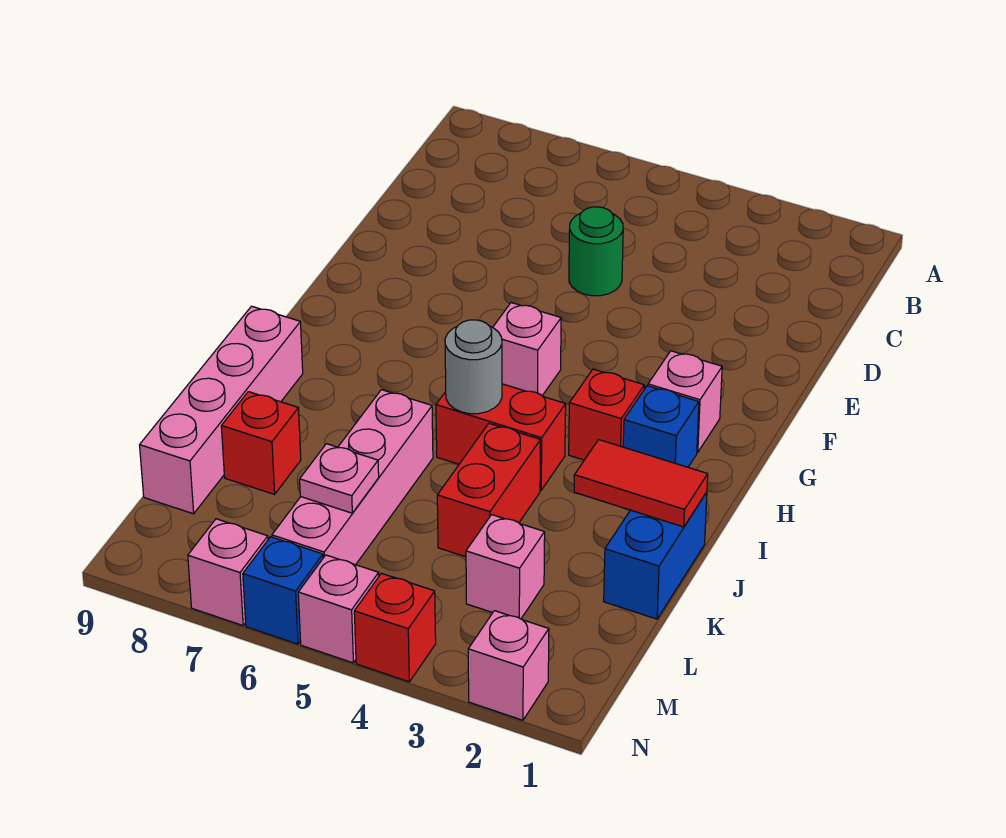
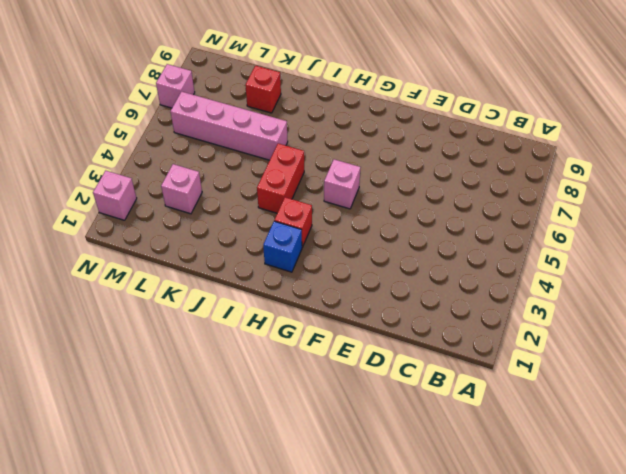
none -> green round brick D5 level 1
none -> pink brick G2 level 1
none -> pink brick I9:L9 level 1

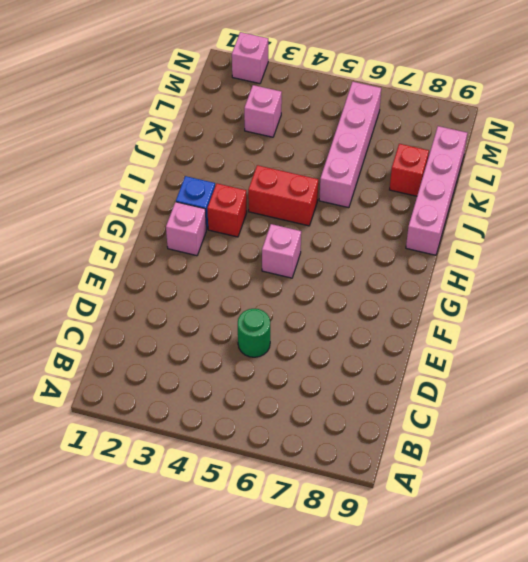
none -> blue brick J1:K1 level 1
none -> red brick J4:K4 level 1
none -> red brick N4 level 1

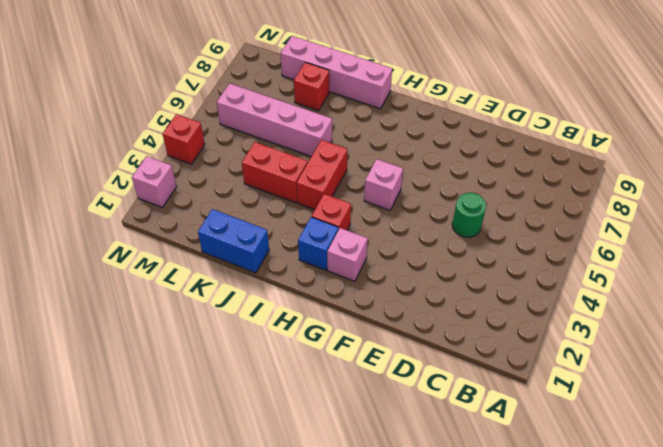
none -> pink brick L3 level 1
none -> pink brick N5 level 1
none -> blue brick N6 level 1

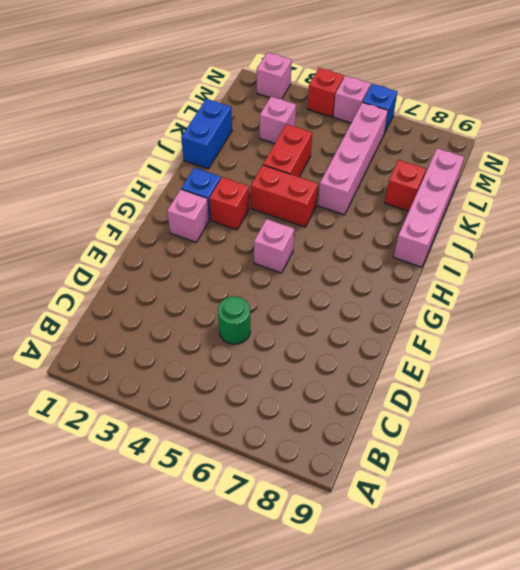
none -> pink brick N7 level 1
none -> grey round brick I5 level 2
none -> red tile J1:J2 level 2

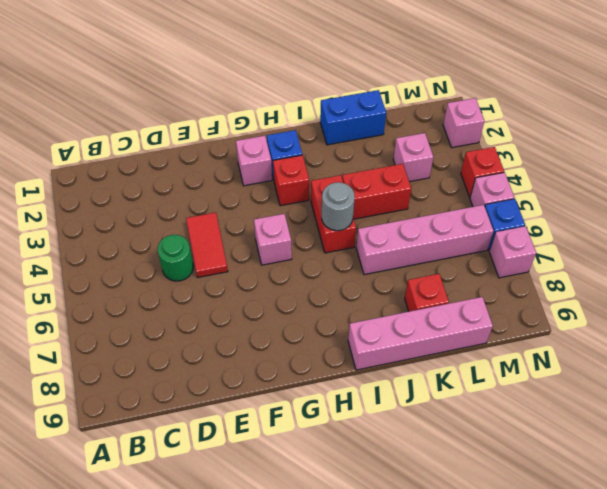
red tile E4:E5 level 1 -> red tile J1:J2 level 2
none -> pink plate L6 level 2

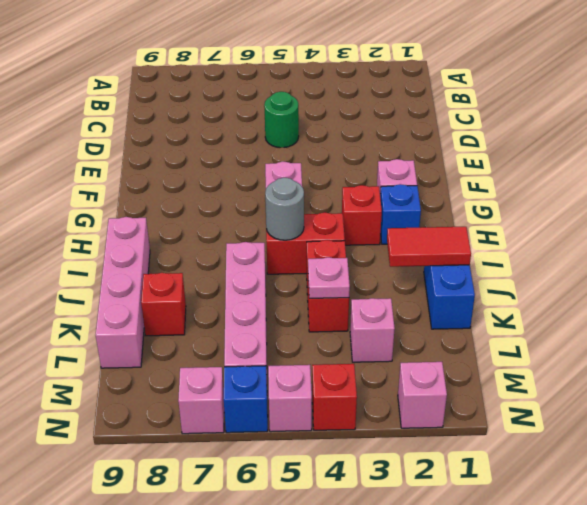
pink plate K4 level 2 -> pink plate L6 level 2

